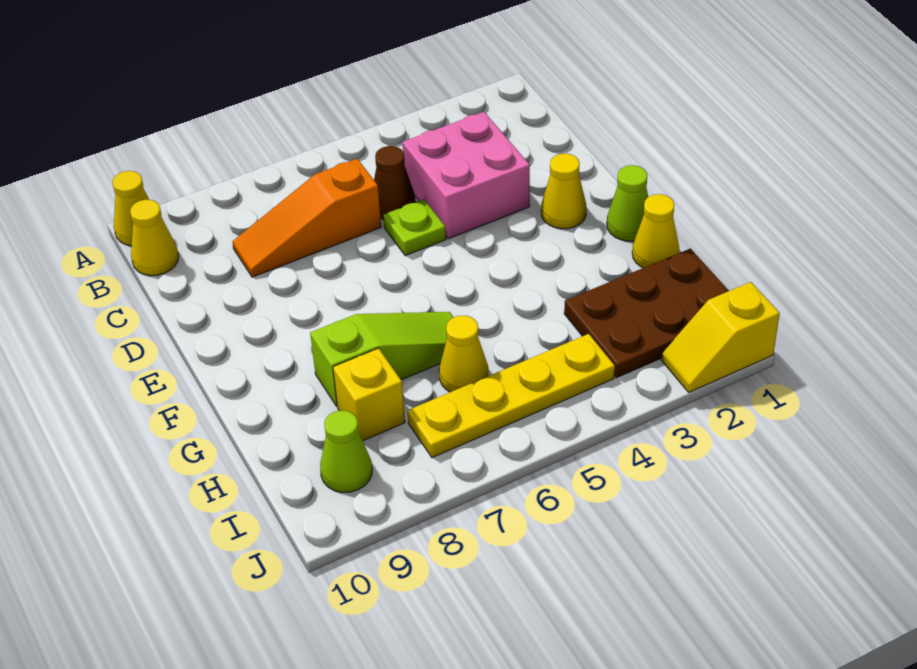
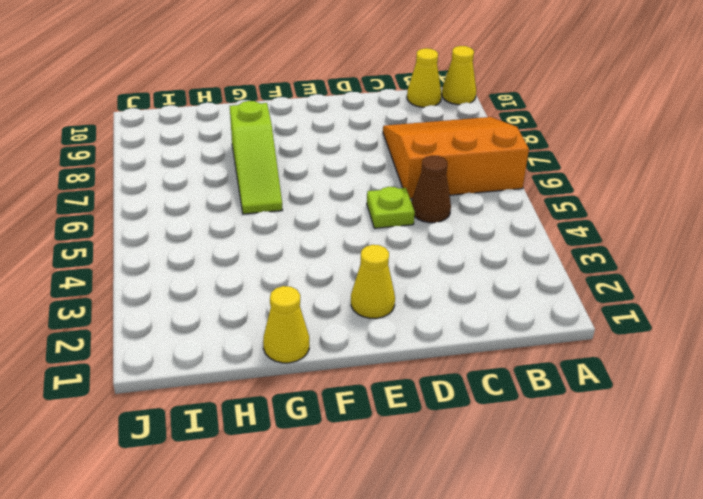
orange slope A6:C8 level 1 top 6 -> orange slope C6:C8 level 1 top 6
none -> pink brick C3:D4 level 1
none -> lime cone F1 level 1
none -> brown plate H1:I3 level 1

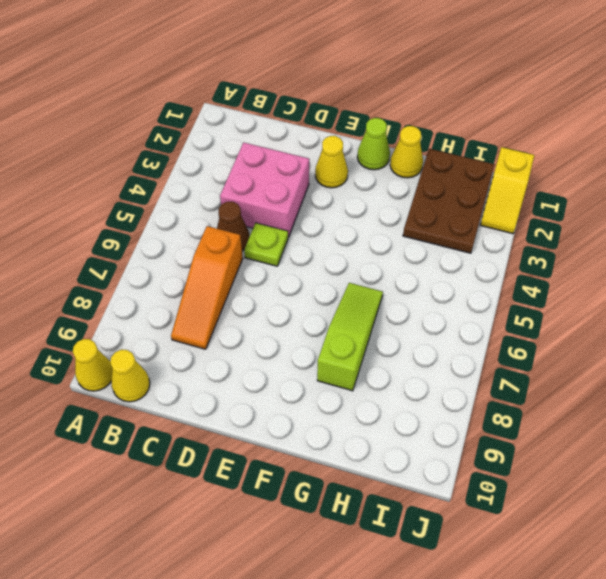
none -> yellow cone H6 level 1
none -> yellow brick H8 level 1
none -> yellow plate I4:I7 level 1

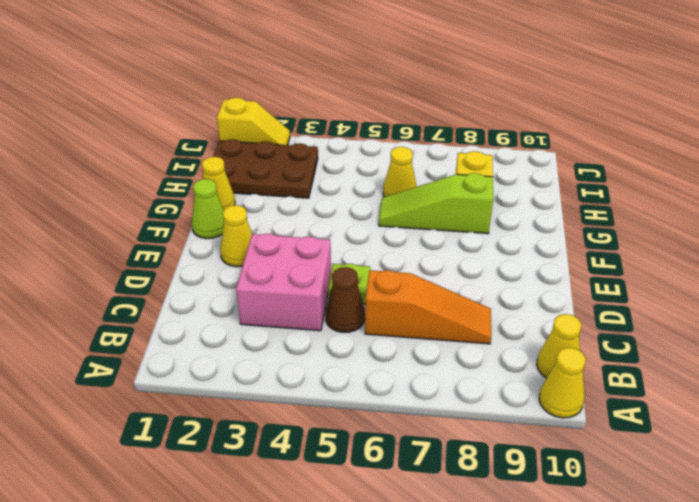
none -> yellow plate I4:I7 level 1
none -> lime cone I9 level 1

